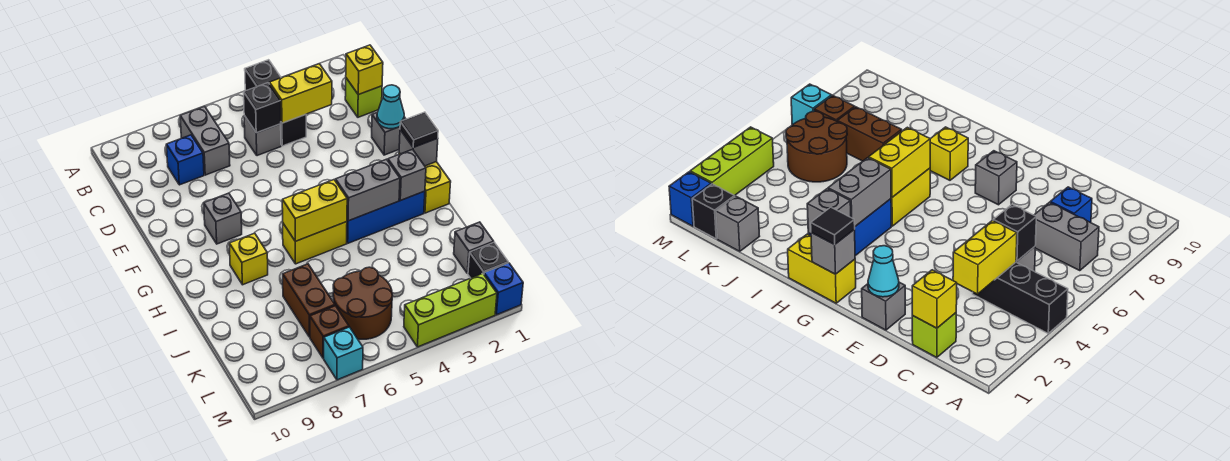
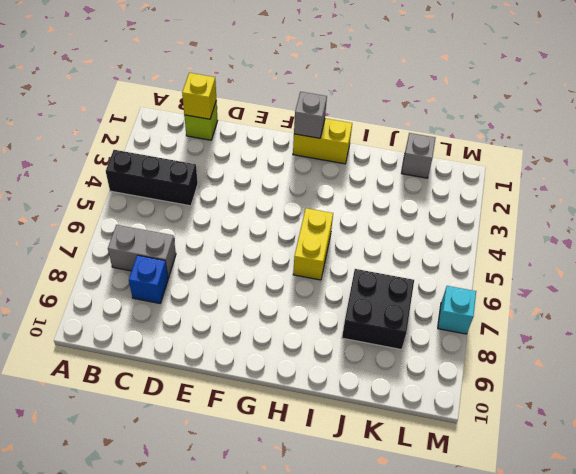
black brick J7:K8 level 1 -> brown brick J7:K7 level 1
none -> grey brick C5 level 1
none -> grey brick E1 level 1
none -> grey brick F8 level 1

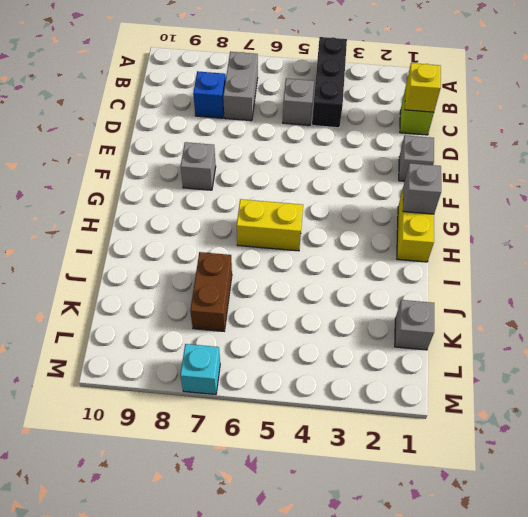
none -> blue brick H2:H4 level 1
none -> yellow brick H8 level 1
none -> brown round brick K5:L6 level 1

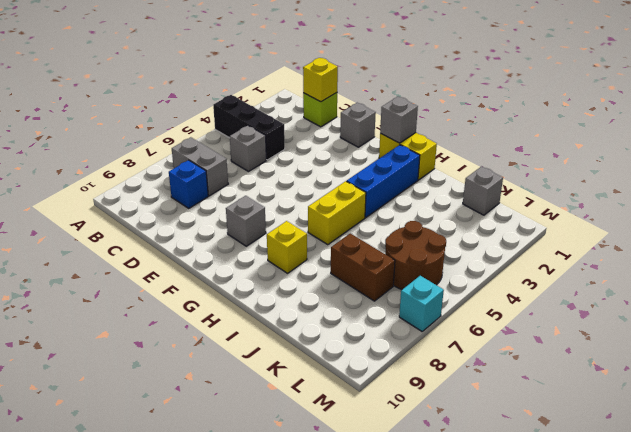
none -> black brick L1 level 1
none -> brown brick L7 level 1
none -> blue brick M1 level 1

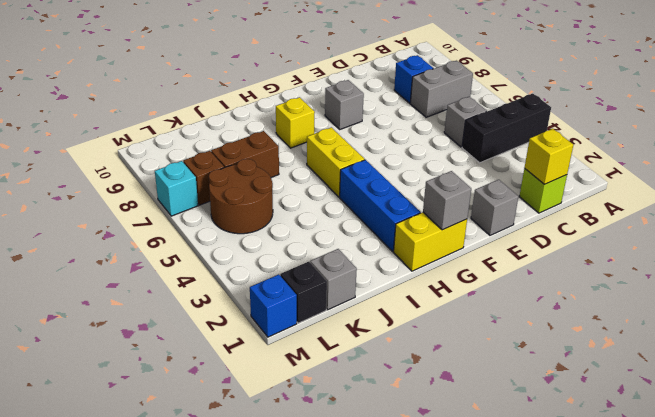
none -> lime brick M2:M4 level 1
none -> yellow brick C3:C4 level 2
none -> black brick C5 level 2

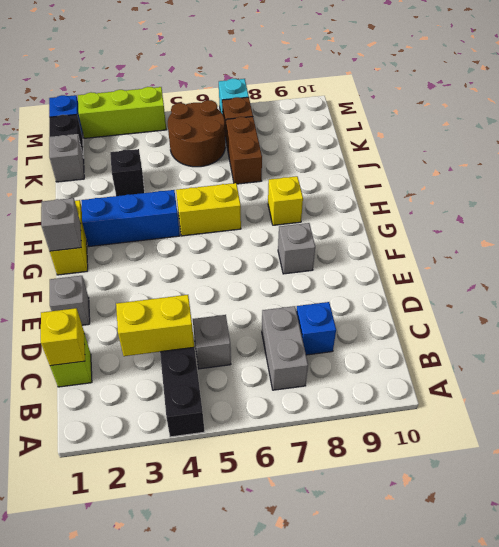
black brick J3 level 1 -> black brick C5 level 2
none -> cyan cone E1 level 2
none -> grey brick H2 level 2
none -> grey brick H3:H4 level 2

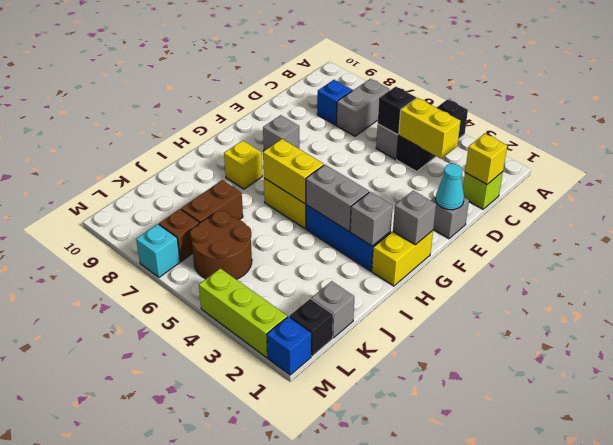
none -> black tile G1 level 3

